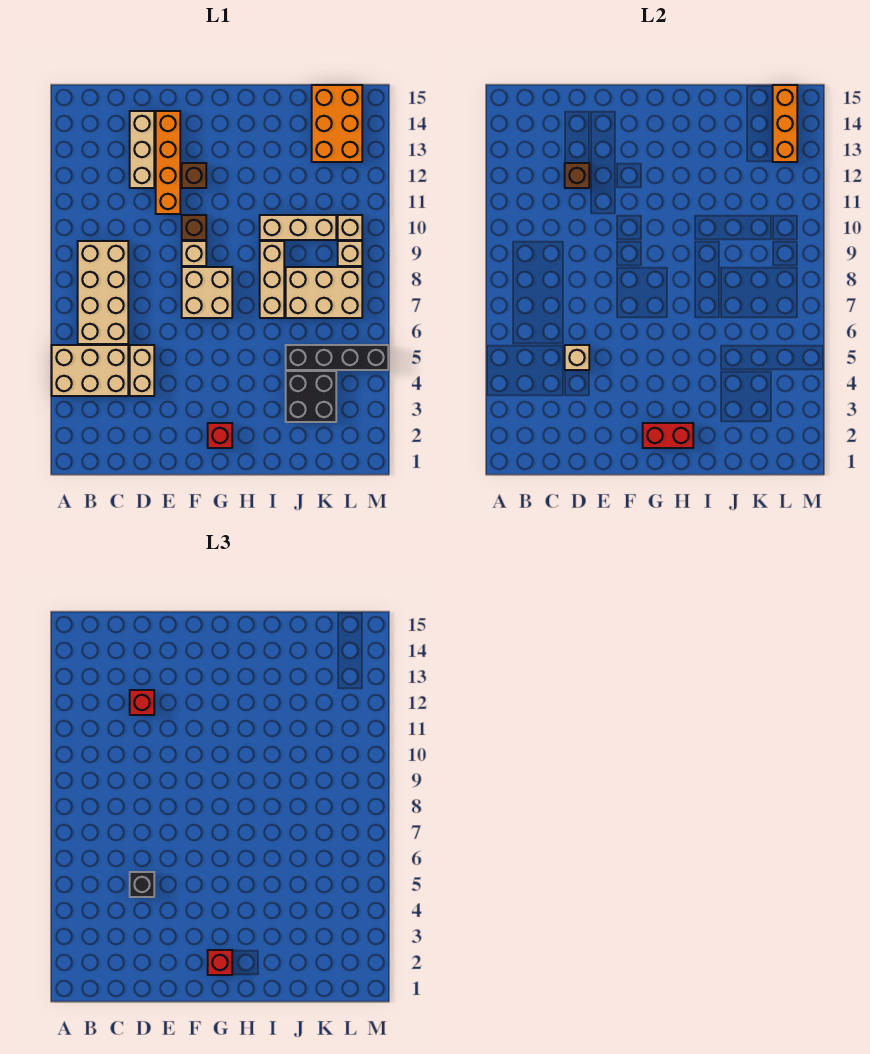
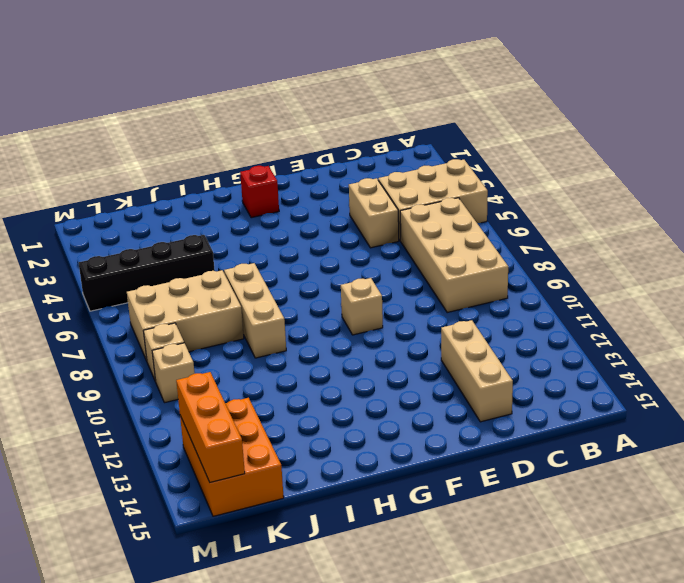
none -> orange brick E11:E14 level 1
none -> tan brick F7:G8 level 1
none -> brown brick F10 level 1

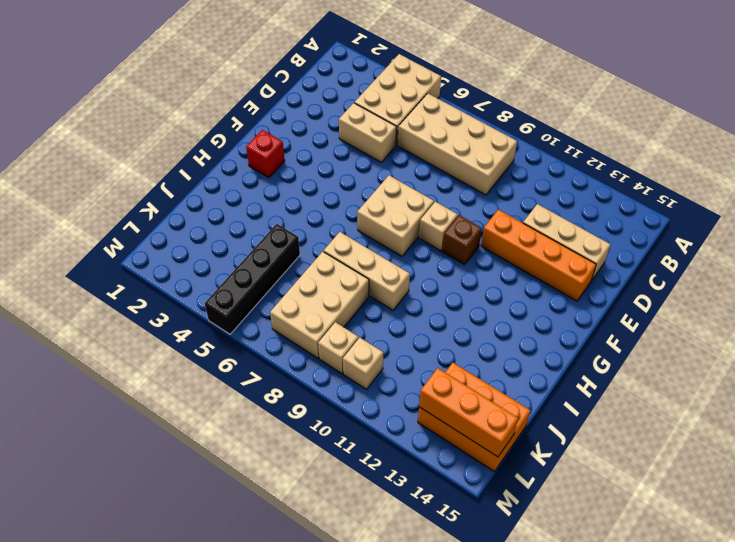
none -> brown brick F12 level 1
none -> tan brick I10:K10 level 1
none -> black brick J3:K4 level 1

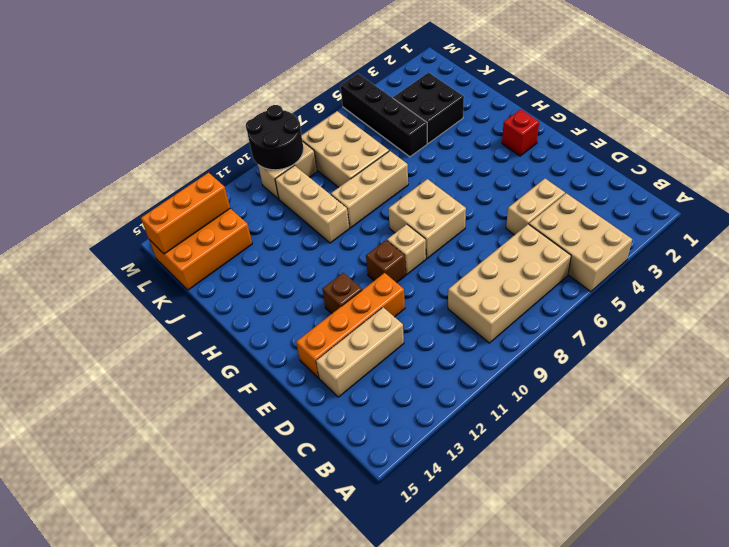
black round brick L9:M10 level 2 -> none
none -> tan brick D5 level 2
none -> brown brick D12 level 2
none -> red brick G2:H2 level 2

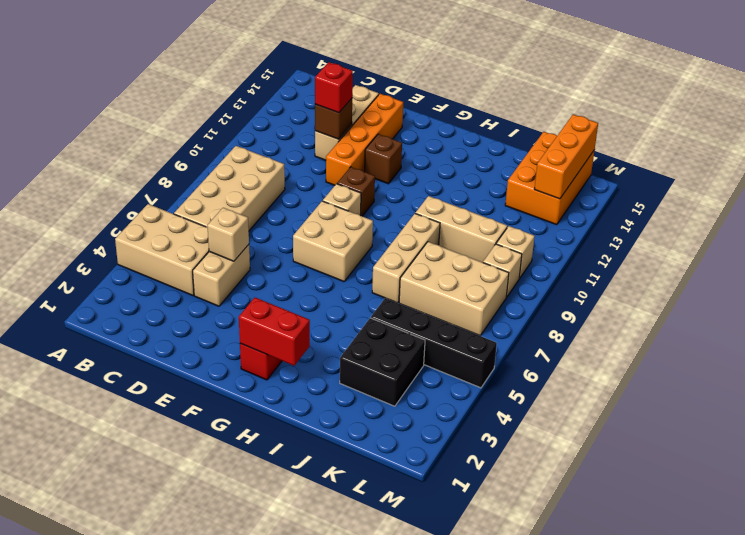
none -> black brick D5 level 3
none -> red brick G2 level 3

